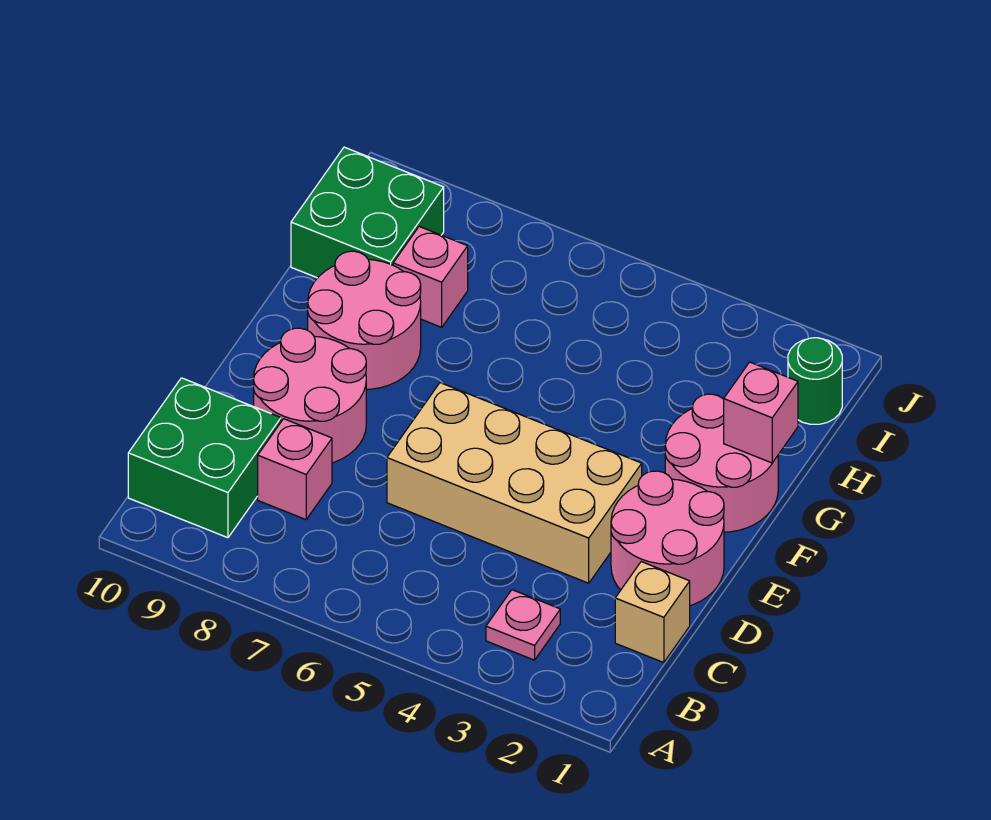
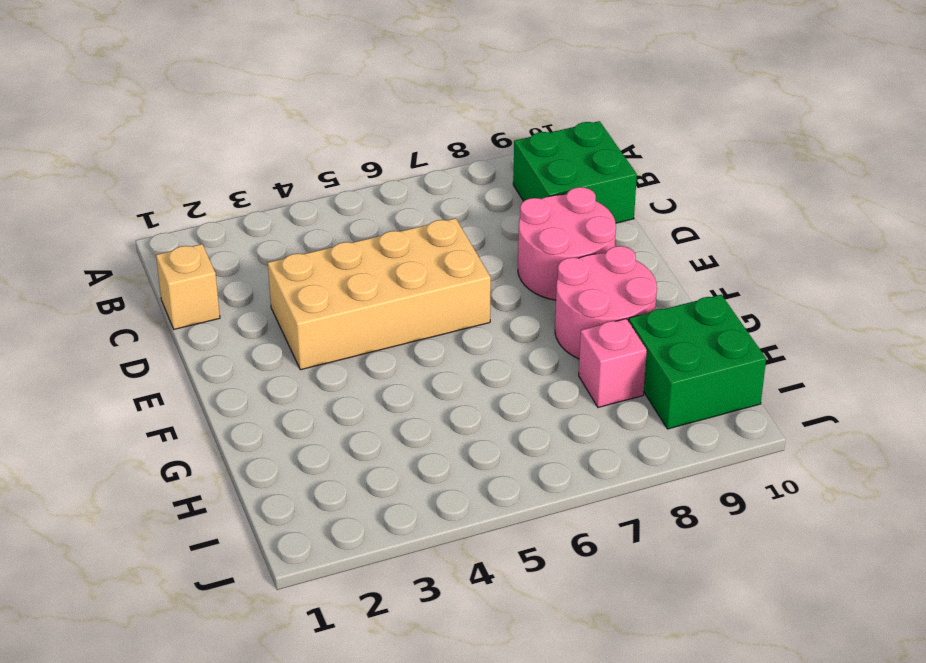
none -> pink plate B3 level 1
none -> pink brick C8 level 1
none -> pink round brick D1:E2 level 1

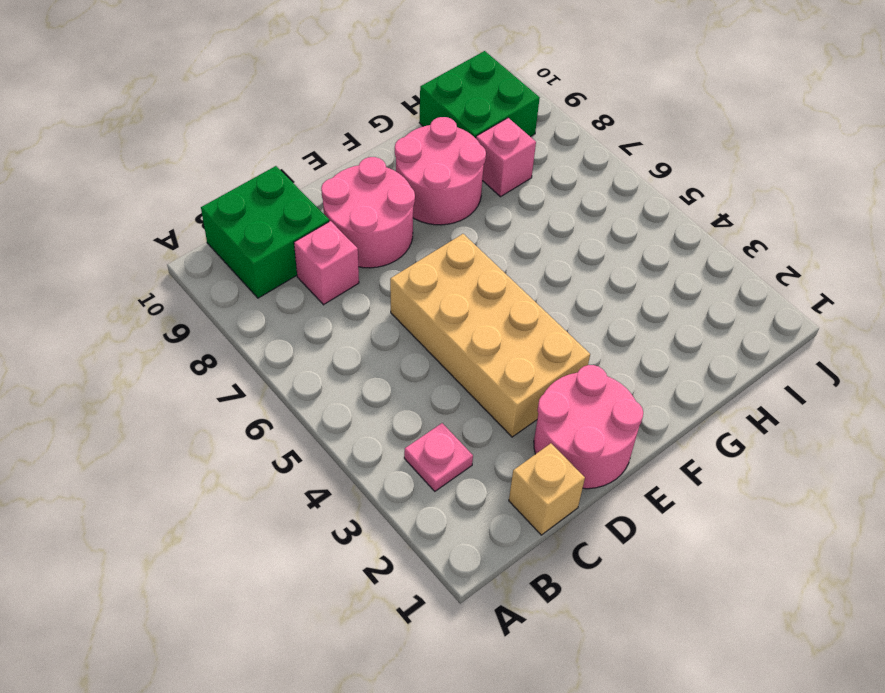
none -> pink round brick F1:G2 level 1
none -> green round brick I1 level 1
none -> pink brick G1 level 2

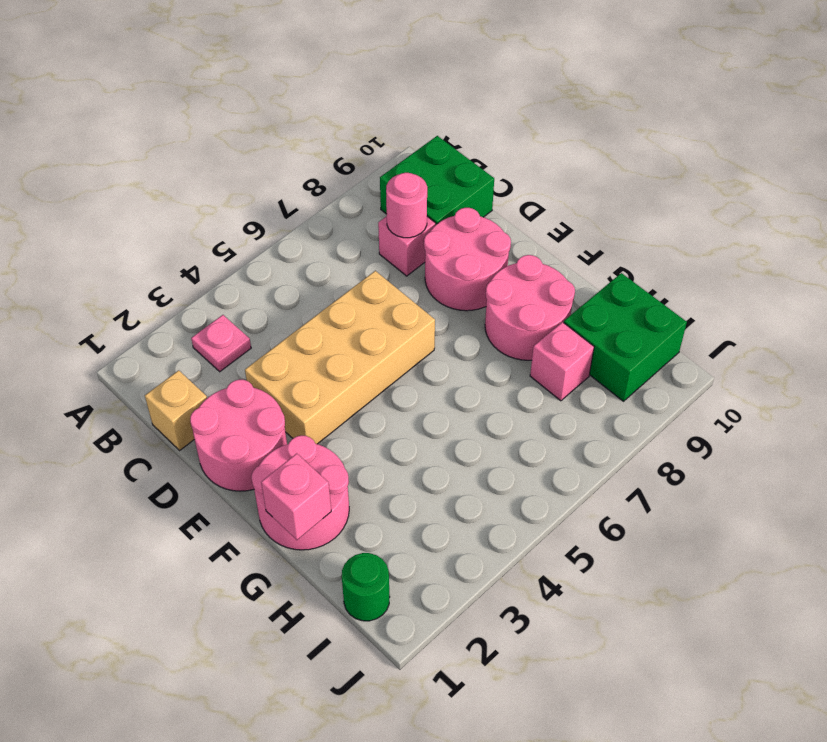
pink round brick C8 level 2 -> none

